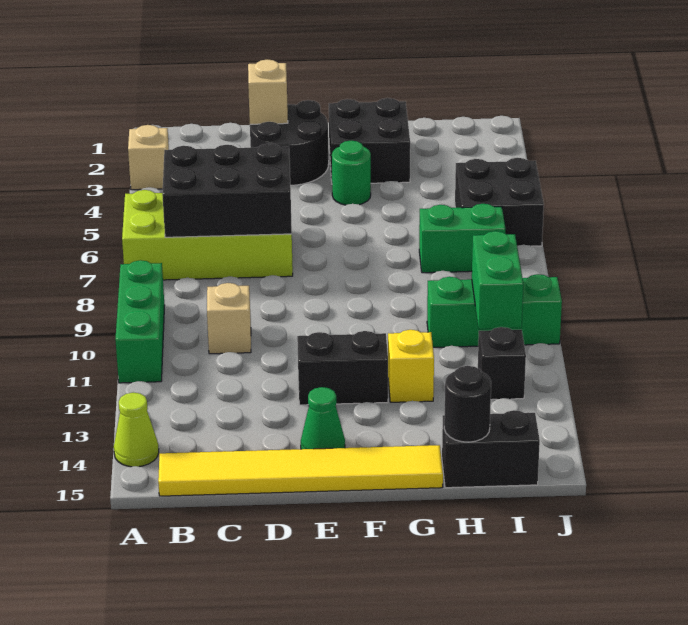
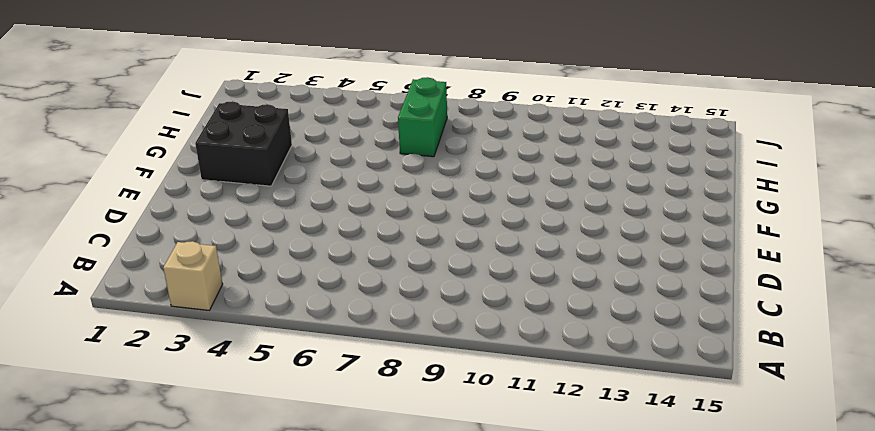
none -> lime brick A6:D7 level 1
none -> green brick A9:A11 level 1
none -> lime cone A14 level 1

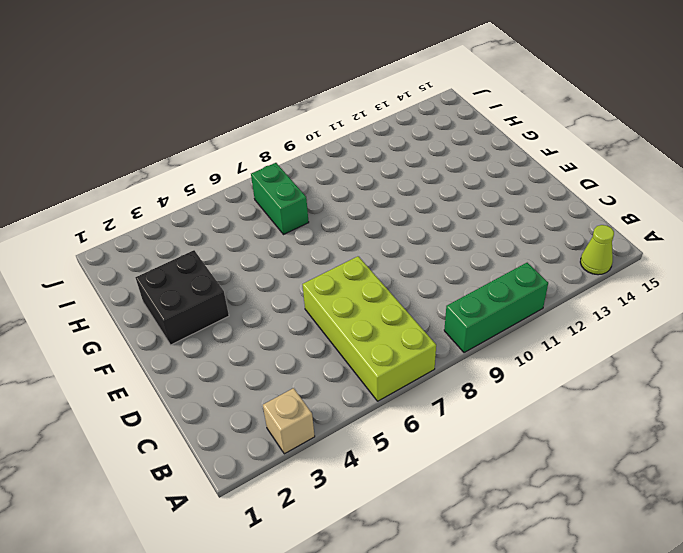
none -> yellow tile B15:G15 level 1
none -> tan brick C10 level 1
none -> black round brick D2:E3 level 1

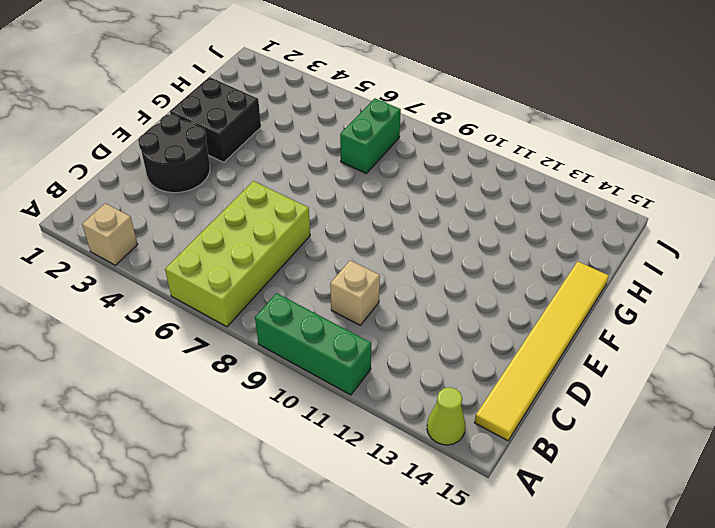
none -> black brick E12:F12 level 1
none -> green cone E14 level 1
none -> green round brick F4 level 1

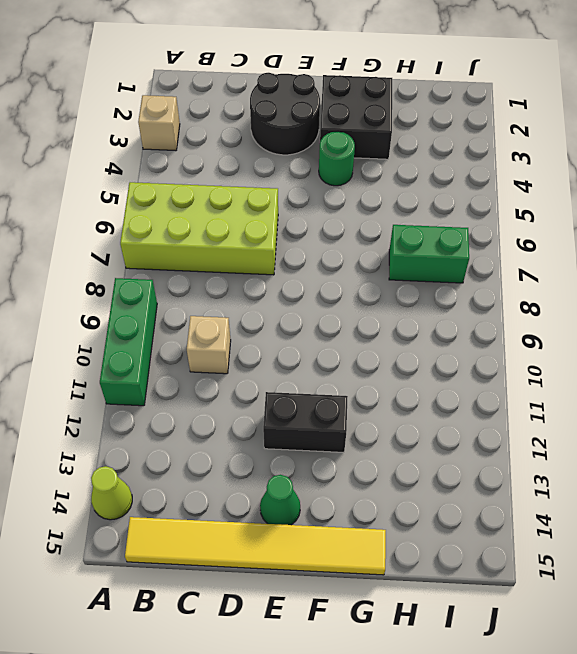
none -> yellow brick G12 level 1
none -> green brick H10:J10 level 1
none -> black brick H15:I15 level 1

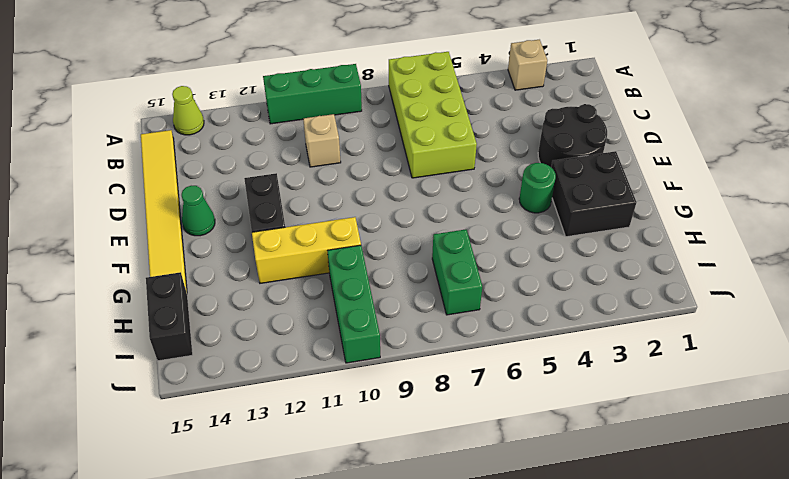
yellow brick G10:G12 level 1 -> yellow brick G12 level 1
none -> black brick I5:J6 level 1
none -> black brick I12 level 1
none -> black brick B6:D7 level 2

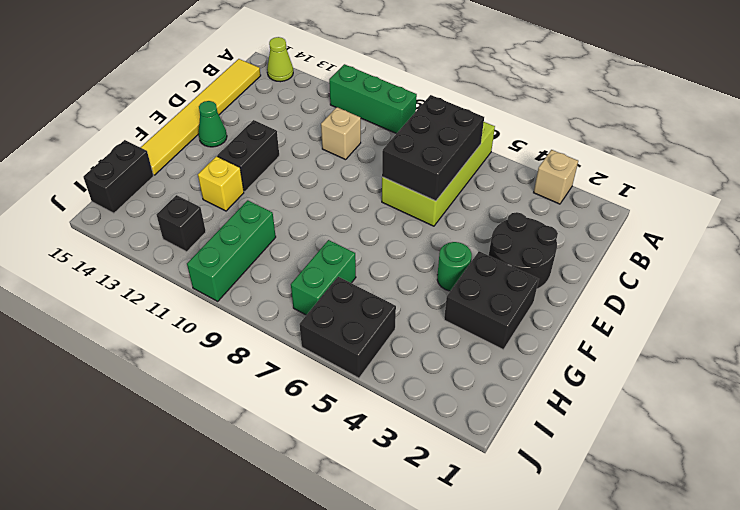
none -> tan brick D2 level 2
none -> black round brick H15 level 2
none -> green brick I10:I11 level 2

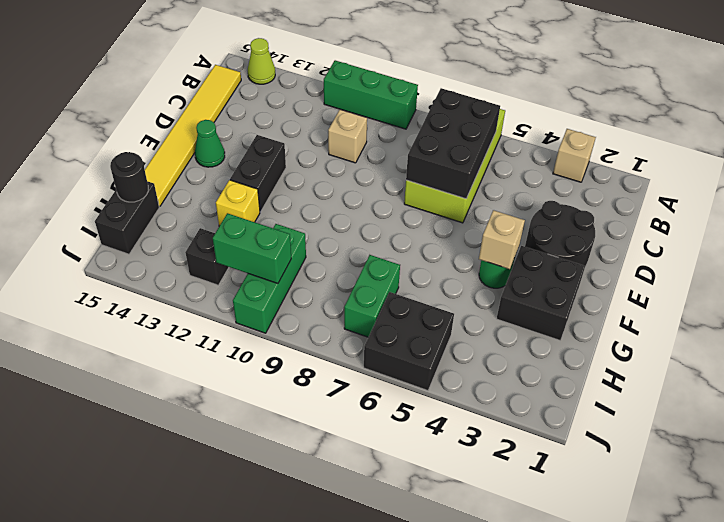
tan brick F4 level 2 -> tan brick D2 level 2

